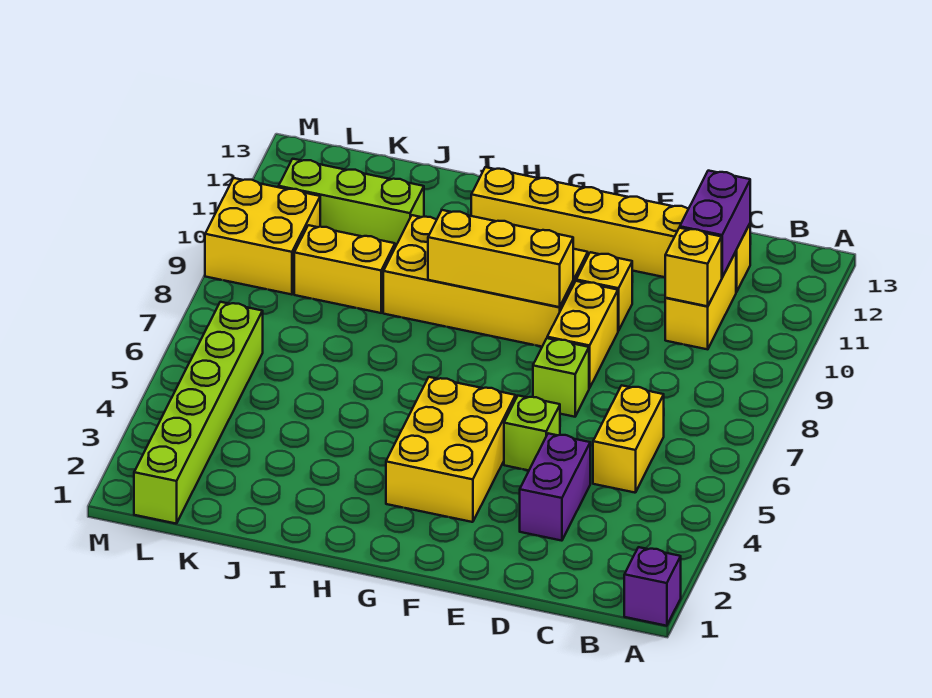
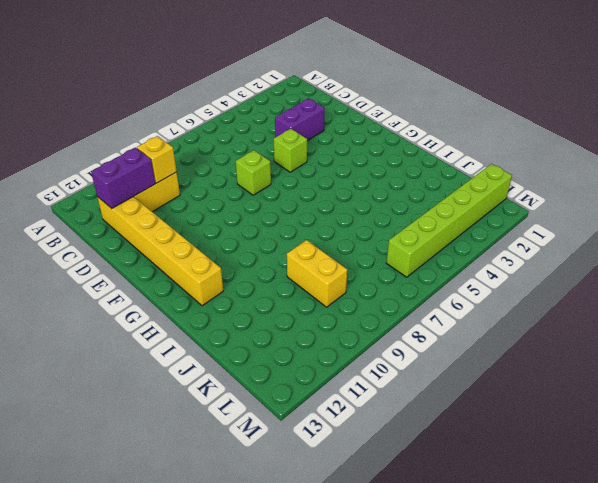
none -> purple brick A1 level 1
none -> yellow brick C5:C6 level 1
none -> yellow brick E8:E9 level 1

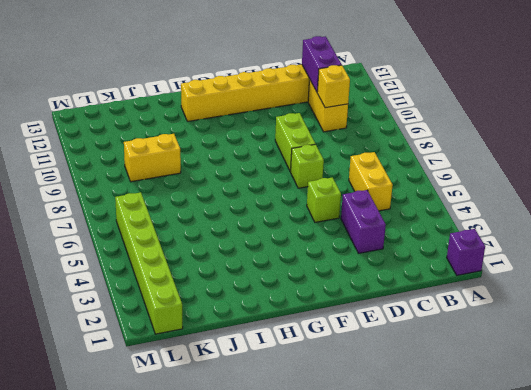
lime brick E8:E9 level 1 -> yellow brick E8:E9 level 1
none -> yellow brick E10 level 1
none -> yellow brick F3:G5 level 1
none -> yellow brick F9:I10 level 1

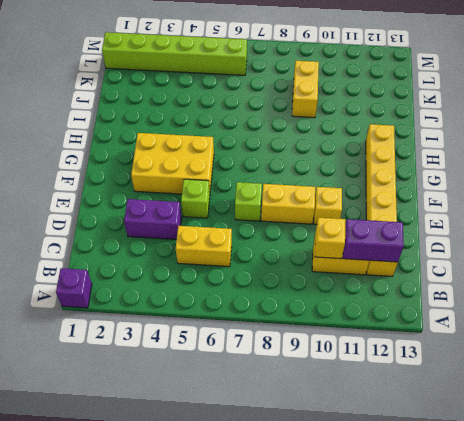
none -> yellow brick F9:I10 level 1
none -> lime brick J11:L11 level 1
none -> yellow brick L9:M10 level 1

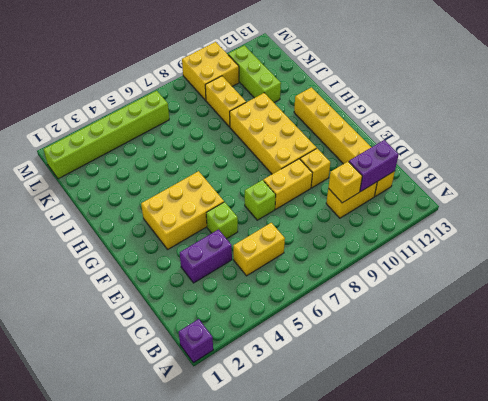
none -> yellow brick F9:H9 level 2

